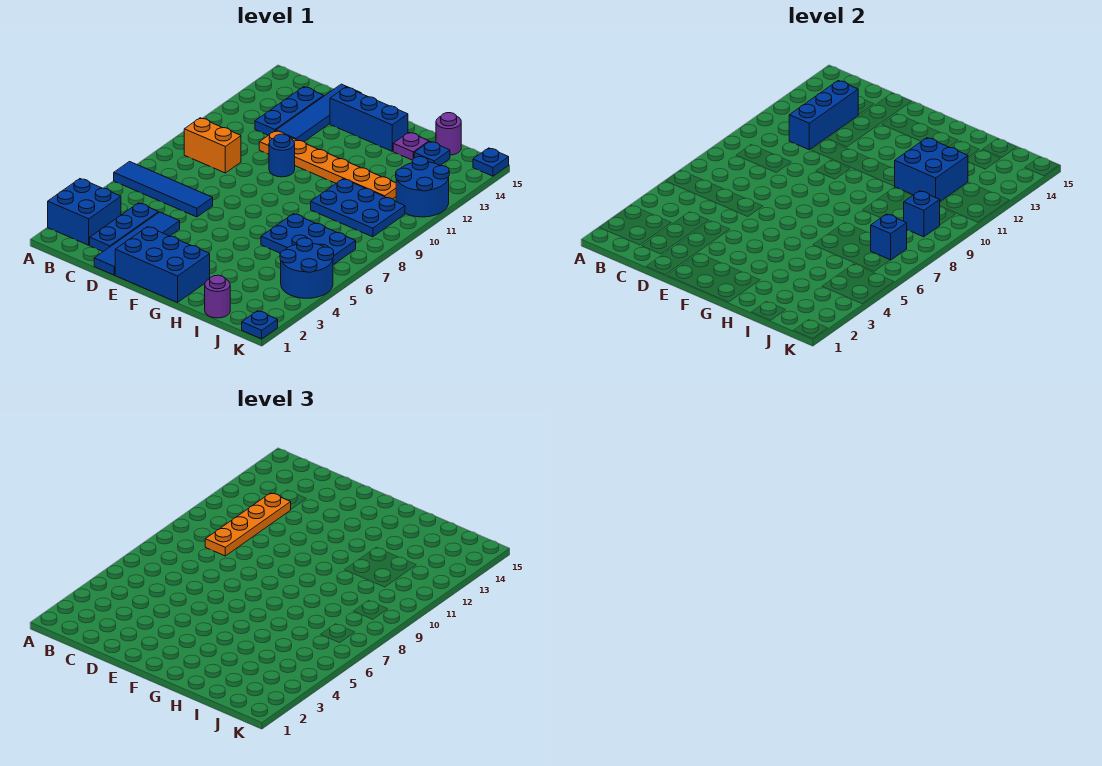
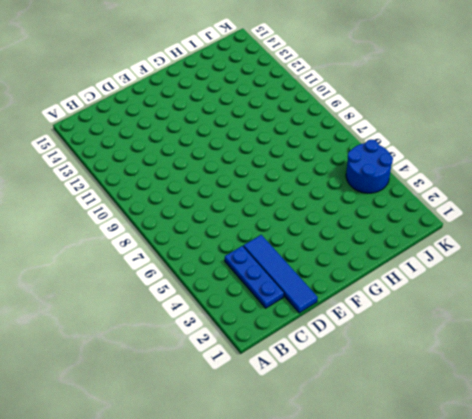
none -> blue brick A2:B3 level 1
none -> blue tile A6:D6 level 1
none -> orange brick B9:C9 level 1

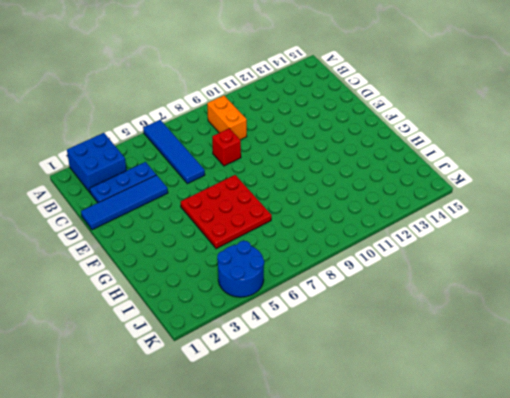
red brick D8 level 1 -> none
red plate F5:H7 level 1 -> blue plate H6:J7 level 1
none -> blue plate C12:C14 level 1
none -> orange plate D11:I11 level 1
none -> blue tile D12:D15 level 1

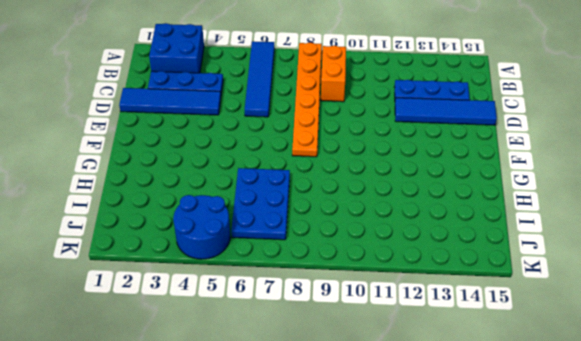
orange plate A8:F8 level 1 -> orange plate D11:I11 level 1
none -> blue brick E1:G2 level 1
none -> blue round brick E10 level 1
none -> blue brick E14:G14 level 1

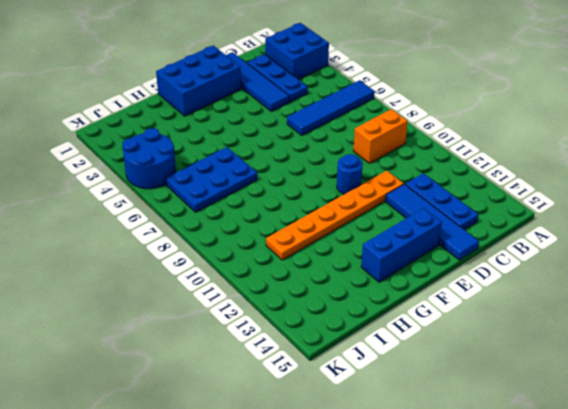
none -> blue plate H9:J10 level 1
none -> purple plate H14 level 1
none -> purple round brick I1 level 1

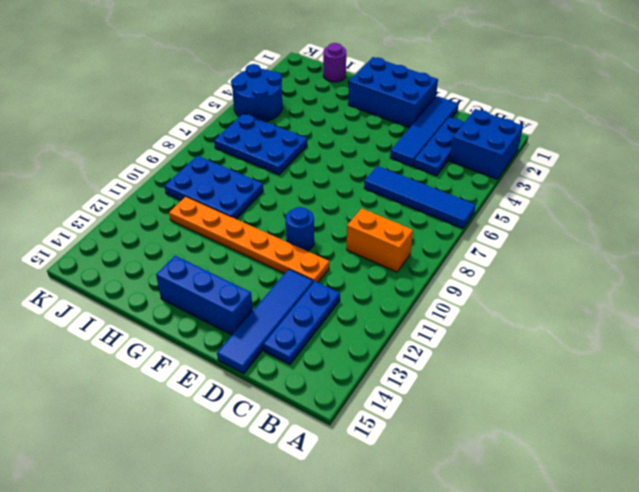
none -> purple plate H14 level 1
none -> blue plate I14 level 1
none -> purple round brick I15 level 1

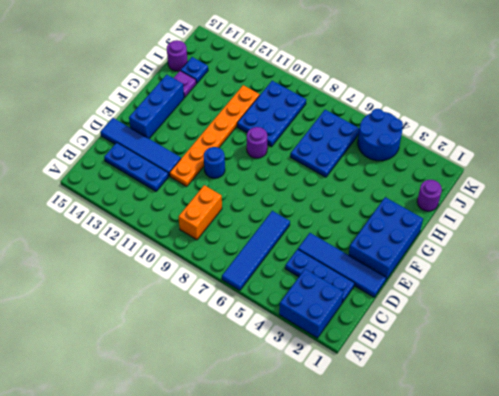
purple round brick G9 level 1 -> none
none -> blue round brick J11:K12 level 1
none -> blue plate K1 level 1
none -> blue plate K15 level 1

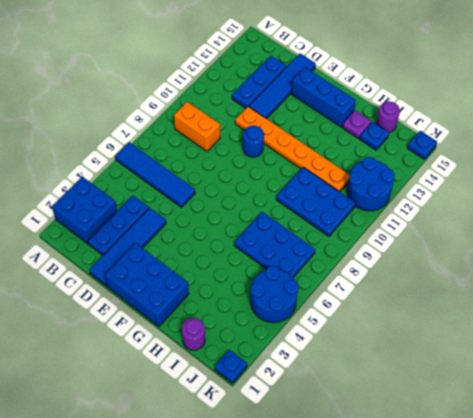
none -> blue brick C11:C13 level 2
none -> blue brick H11:I12 level 2
none -> blue brick J7 level 2

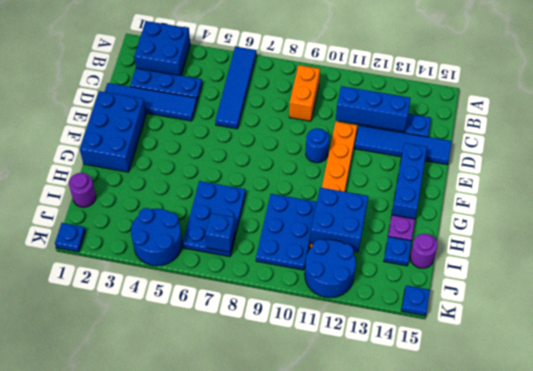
none -> blue brick J9 level 2
none -> orange plate C9:C12 level 3

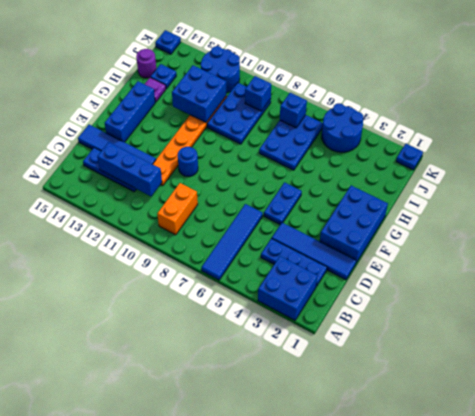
blue plate E5:F5 level 1 -> none
none -> purple round brick I1 level 1
none -> orange plate C9:C12 level 3

